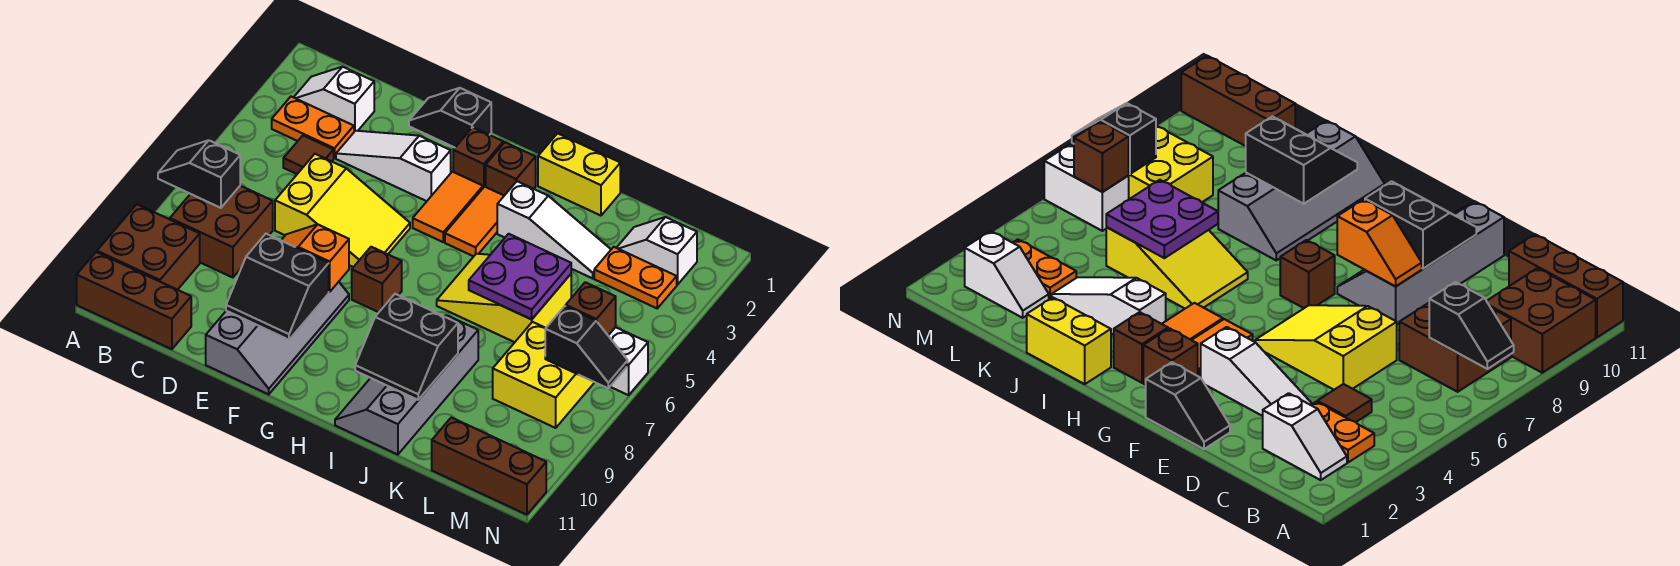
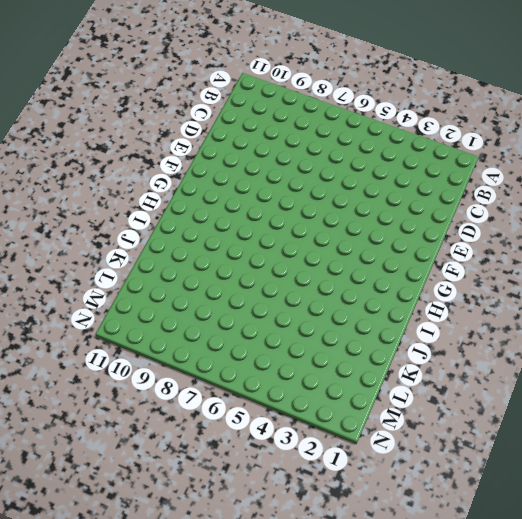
none -> brown brick A9:B10 level 1
none -> brown brick A11:C11 level 1
none -> white slope B2:C2 level 1 top C
none -> orange plate B3:C3 level 1

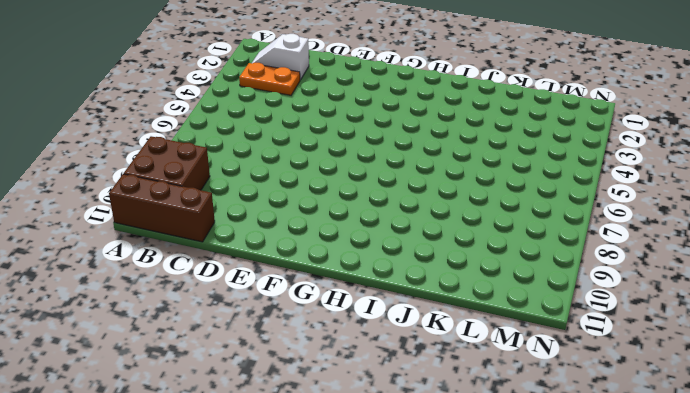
none -> brown brick B7:C8 level 1
none -> brown tile C4 level 1
none -> white slope D3:F3 level 1 top F
none -> yellow slope D5:F6 level 1 top D

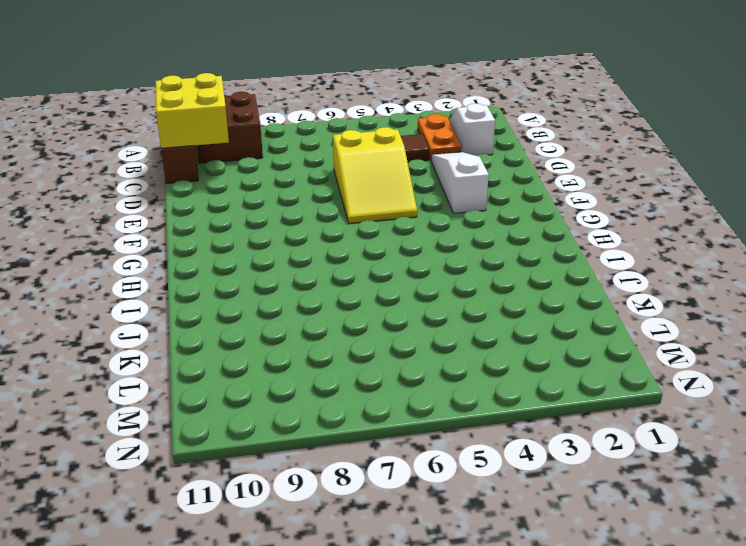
yellow brick B10:C11 level 2 -> yellow brick L7:M8 level 1
none -> brown brick B7:C8 level 1
none -> black slope E1:F1 level 1 top F
none -> grey slope E8:F11 level 1 top E
none -> brown brick G2 level 1

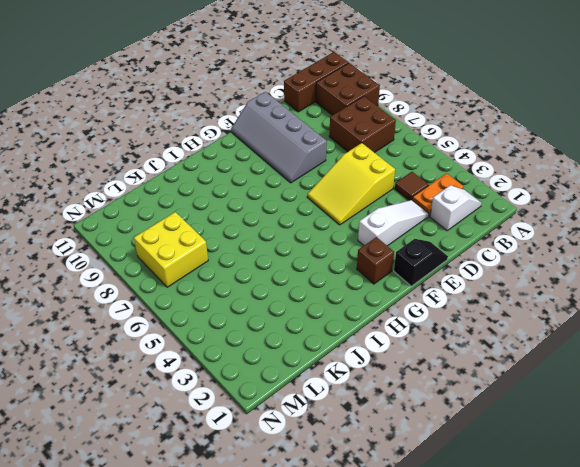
none -> orange tile G3:G4 level 1
none -> brown brick G7 level 1
none -> brown brick H2 level 1
none -> orange tile H3:H4 level 1

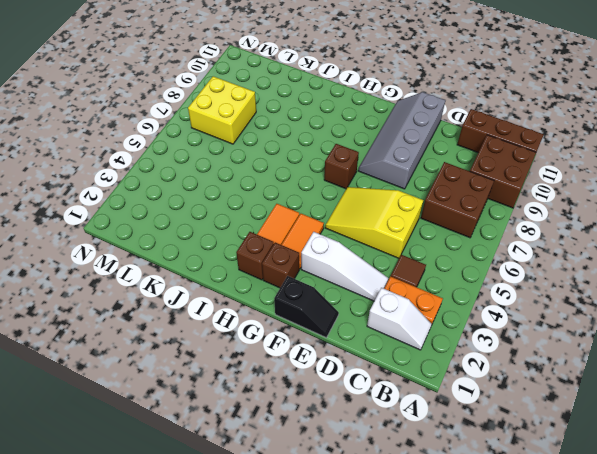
none -> yellow brick I1:J1 level 1
none -> white slope I3:K3 level 1 top I
none -> yellow slope I5:K6 level 1 top K
none -> grey slope I8:J11 level 1 top J

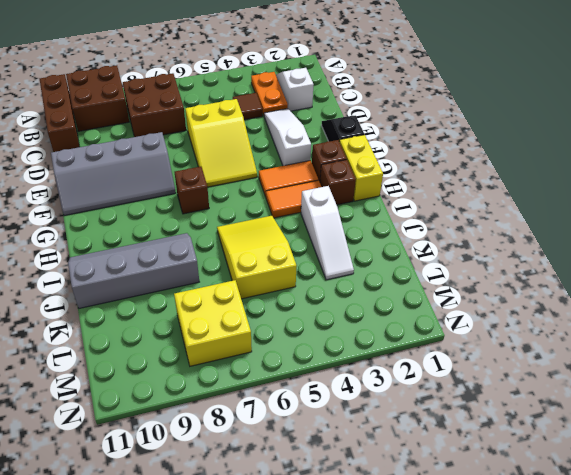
yellow brick G1:H1 level 1 -> yellow brick I1:J1 level 1
none -> white slope L2:M2 level 1 top M
none -> orange plate L3:M3 level 1
none -> brown brick L11:N11 level 1
none -> white brick M6:N6 level 1

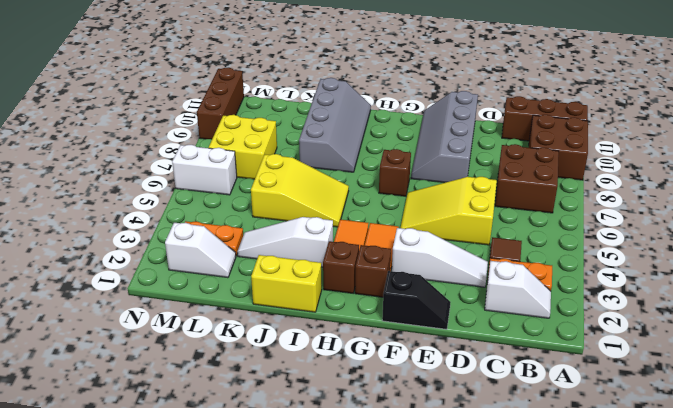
brown brick N9:N11 level 1 -> brown brick L11:N11 level 1
none -> black slope A7:B7 level 2 top B
none -> orange slope E8:F8 level 2 top F
none -> black slope E9:F10 level 2 top 9
none -> black slope I9:J10 level 2 top 9

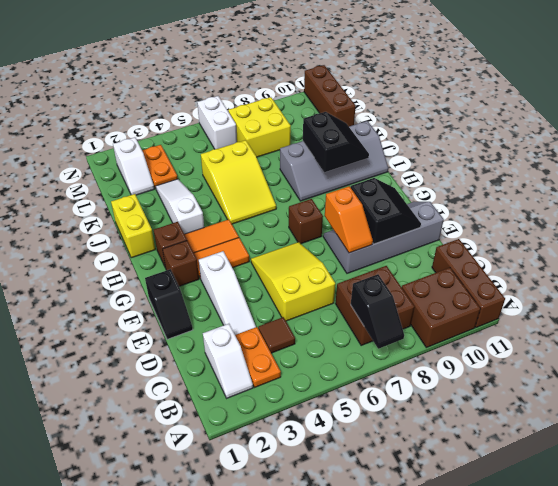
none -> purple plate J5:K6 level 2
none -> brown brick M6 level 2
none -> black slope M7:N7 level 2 top M

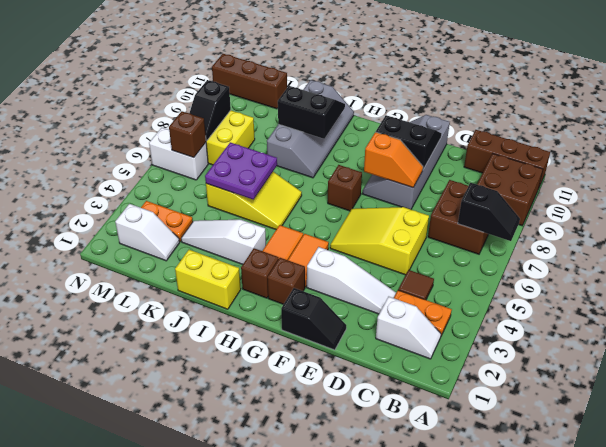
black slope M7:M8 level 2 top 8 -> black slope M7:N7 level 2 top M

